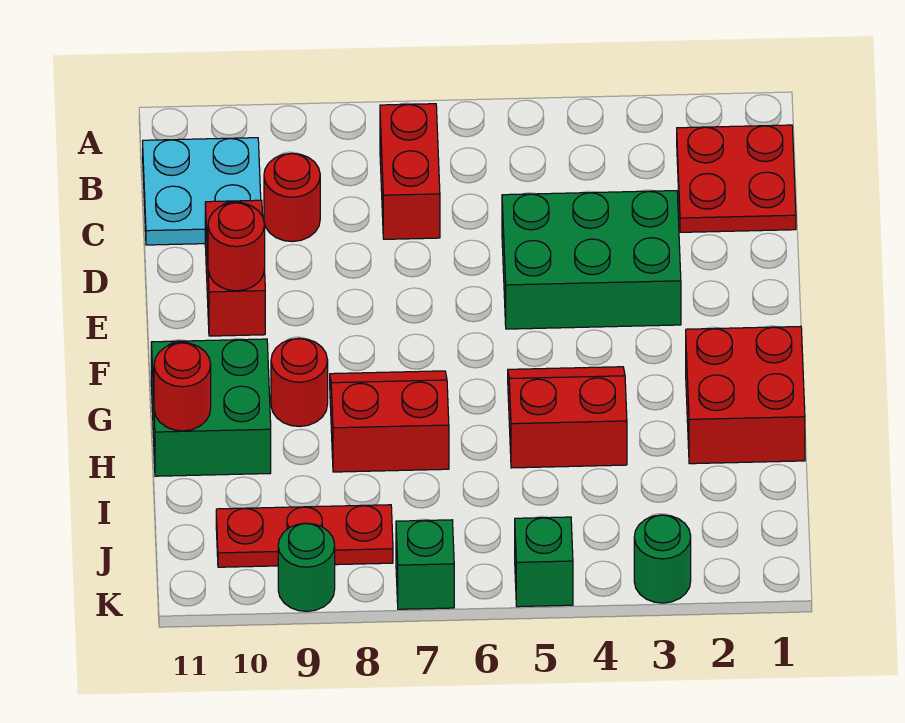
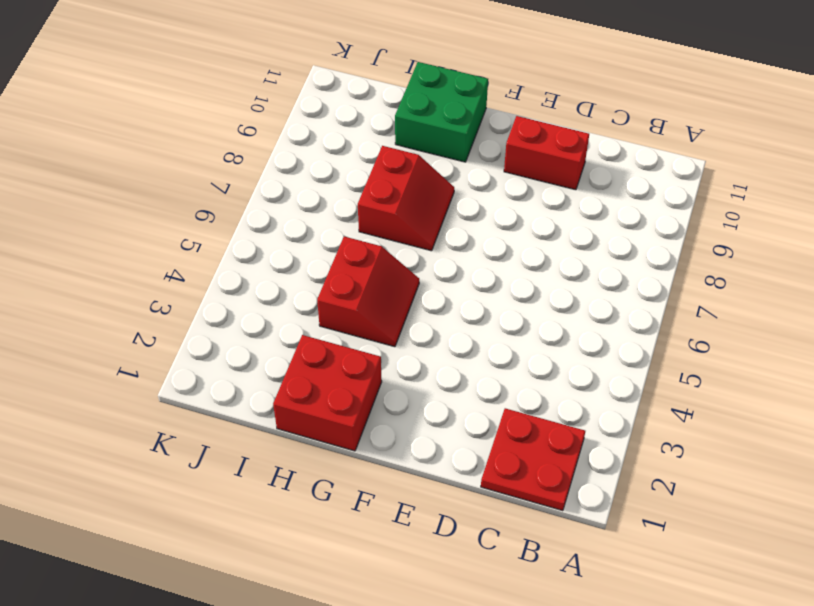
none -> red brick B7:C7 level 1
none -> cyan plate B10:C11 level 1
none -> red round brick C9 level 1

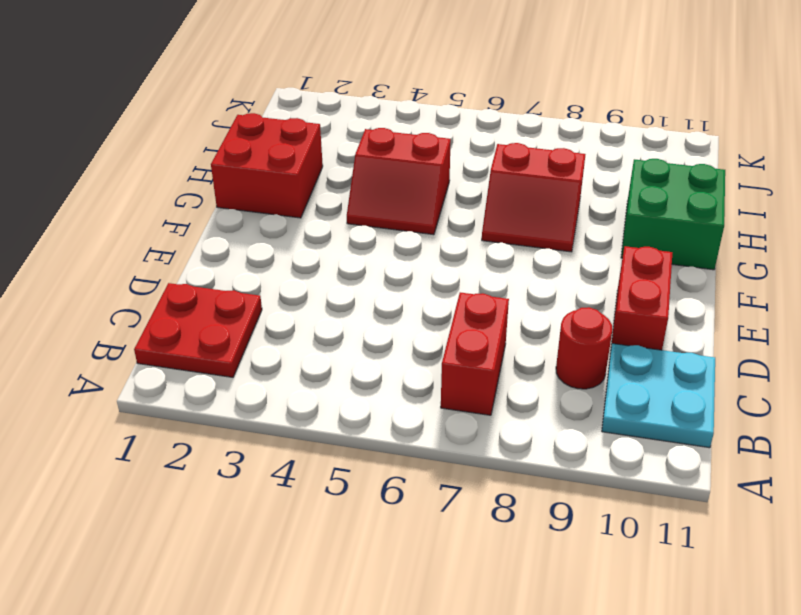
none -> green brick D3:E5 level 1
none -> red round brick G9 level 1
none -> red plate J8:J10 level 1

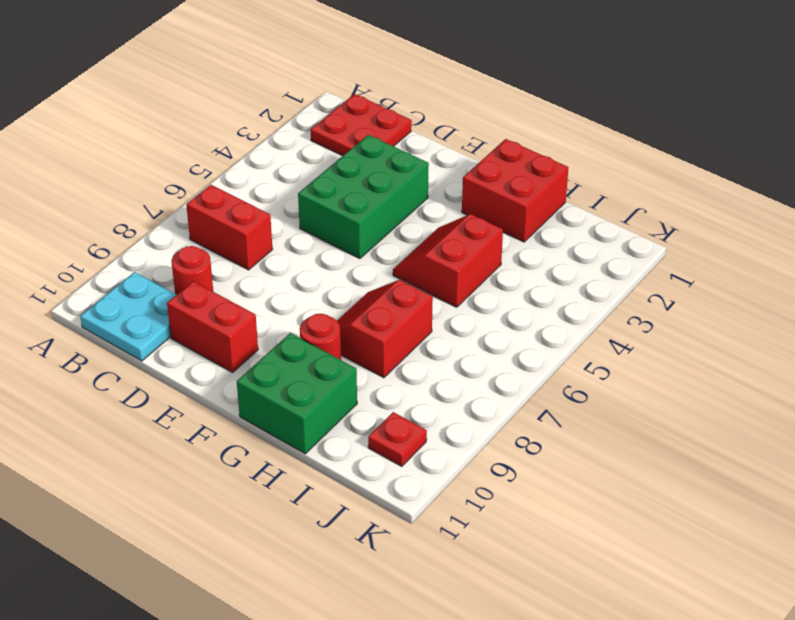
red plate J10 level 1 -> red plate J8:J10 level 1
none -> green round brick K3 level 1
none -> green brick K5 level 1
none -> green brick K7 level 1

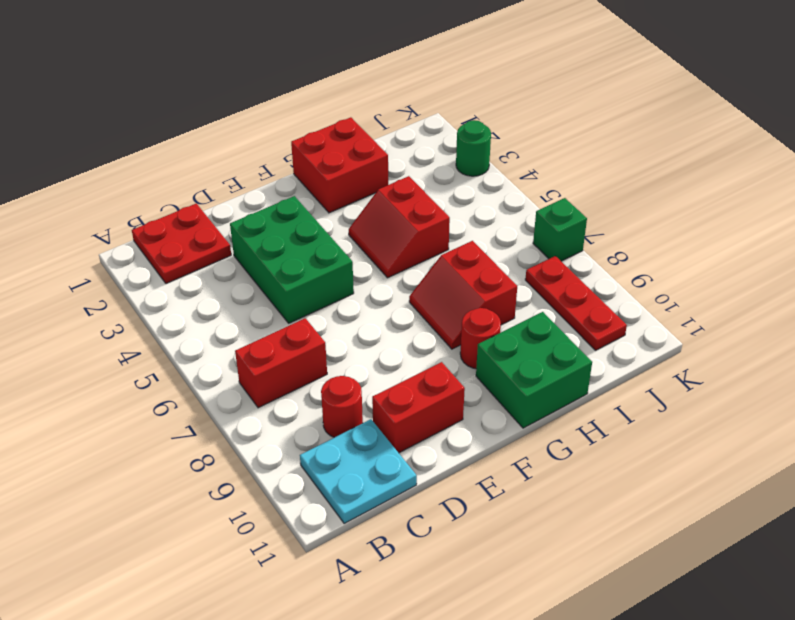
none -> green brick K5 level 1
none -> green round brick K9 level 1
none -> red round brick E10 level 2

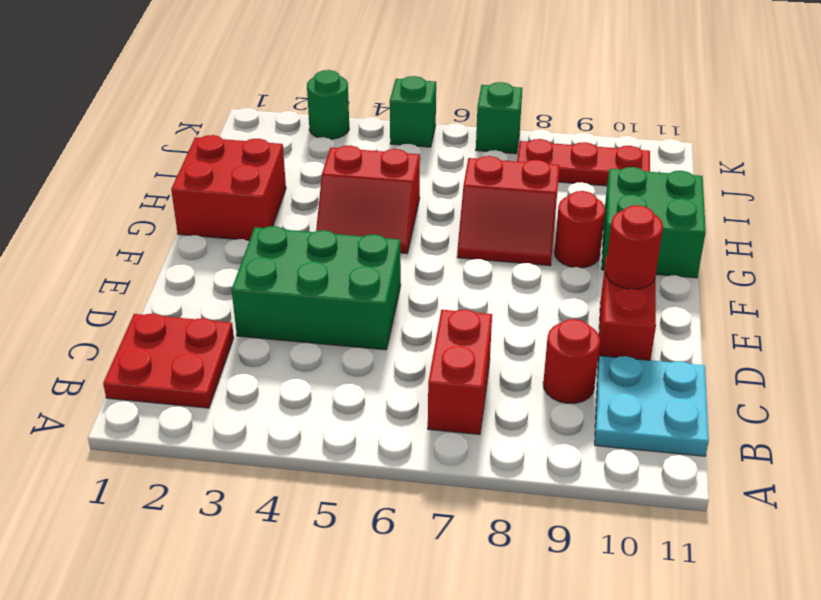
none -> green round brick K9 level 1
none -> red round brick H11 level 2

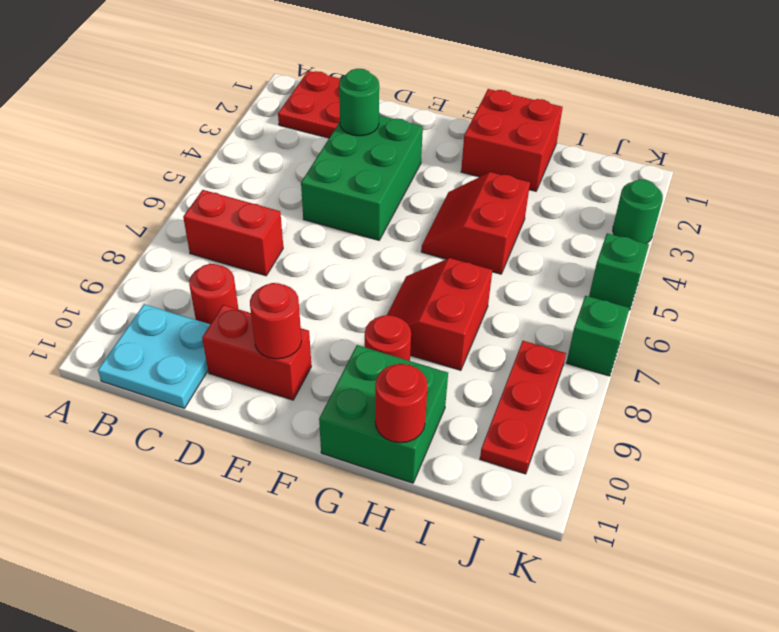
green round brick D3 level 2 -> green round brick K9 level 1

